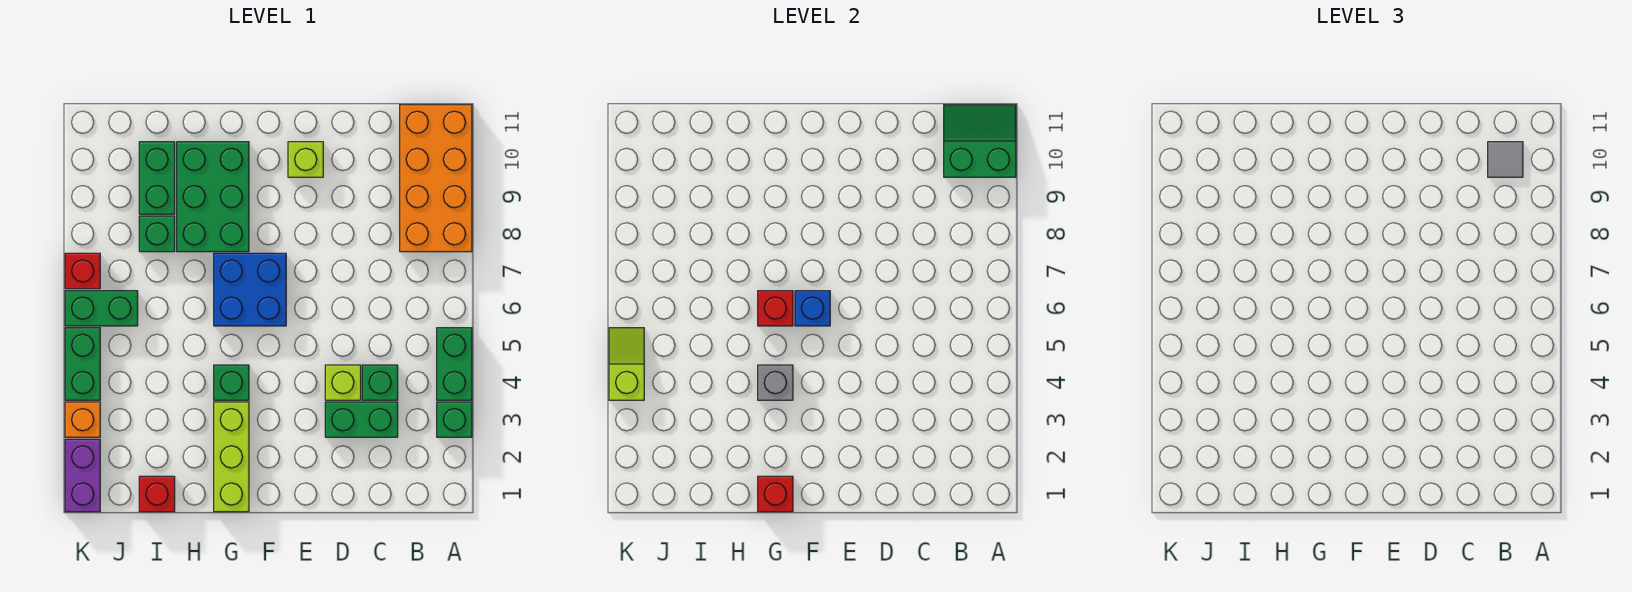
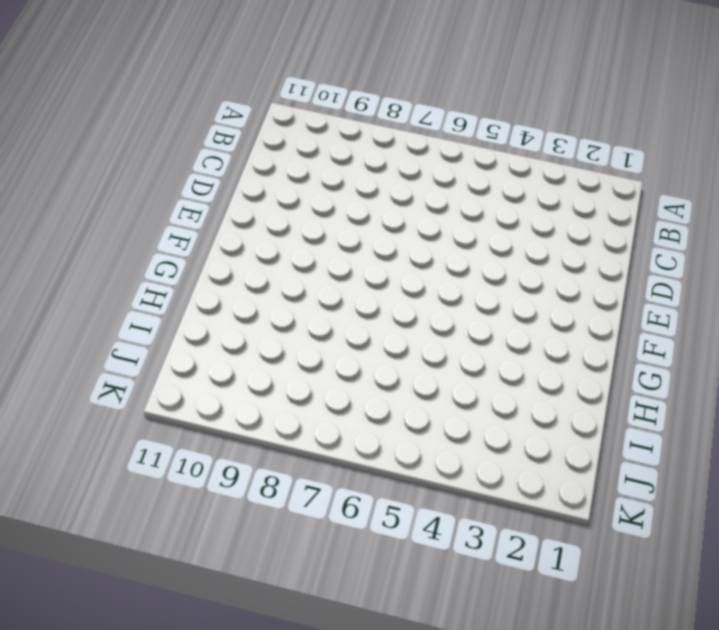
none -> green brick A3 level 1
none -> green brick A4:A5 level 1
none -> orange brick A8:B11 level 1

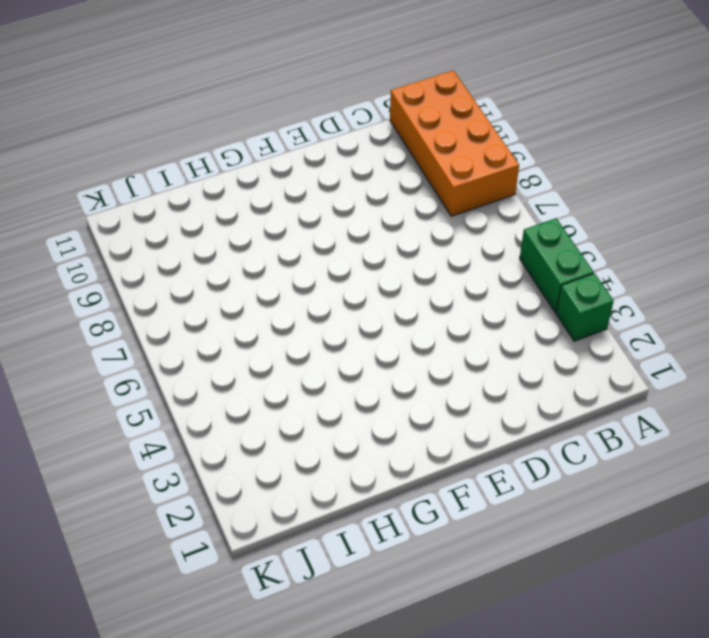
none -> green brick C3:D3 level 1
none -> green brick C4 level 1
none -> lime brick D4 level 1

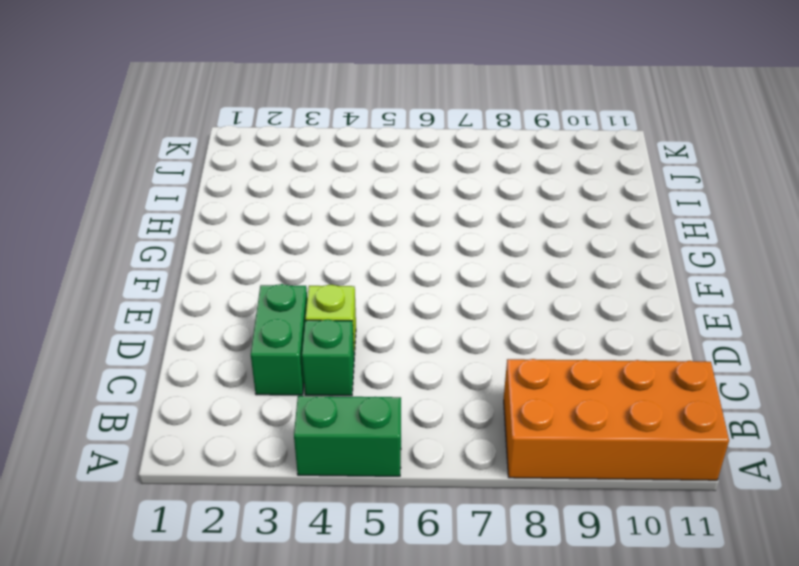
none -> green brick A3 level 1
none -> lime brick E10 level 1
none -> blue brick F6:G7 level 1

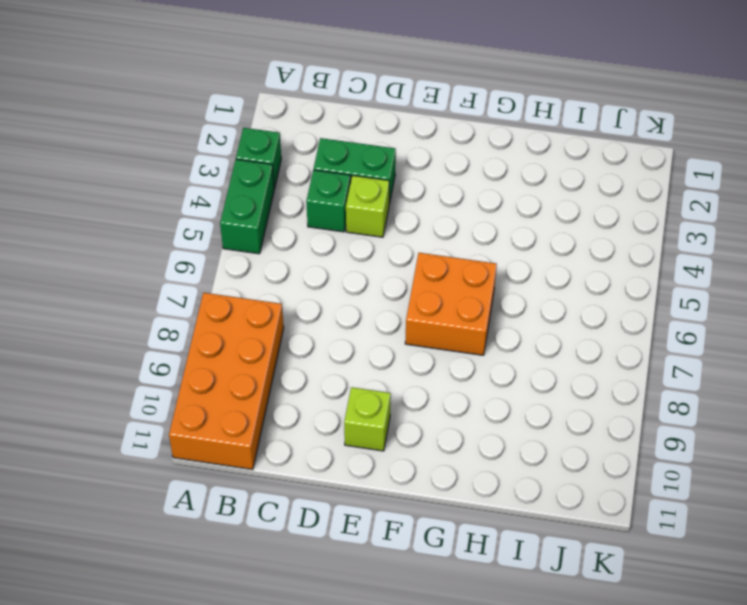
orange brick F6:G7 level 1 -> blue brick F6:G7 level 1
none -> lime brick G1:G3 level 1
none -> green brick G4 level 1
none -> green brick G8:H10 level 1

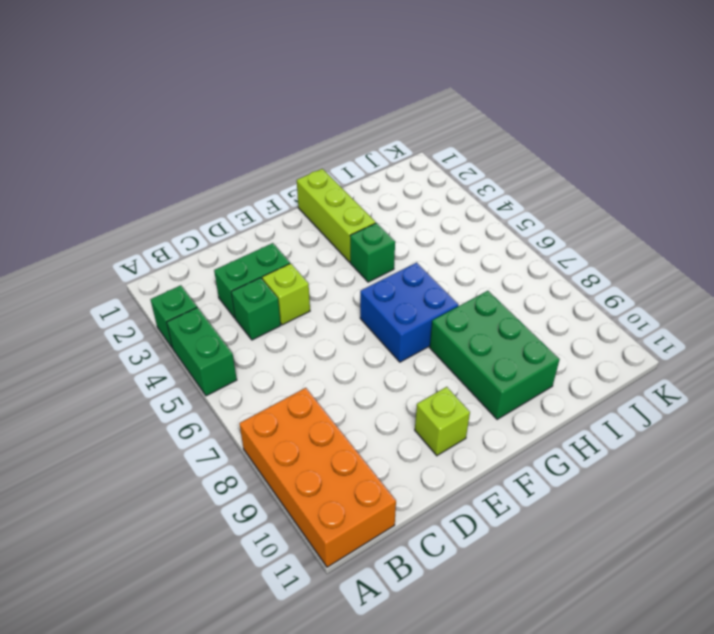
none -> red brick I1 level 1
none -> green brick I8 level 1
none -> green brick I9:I10 level 1

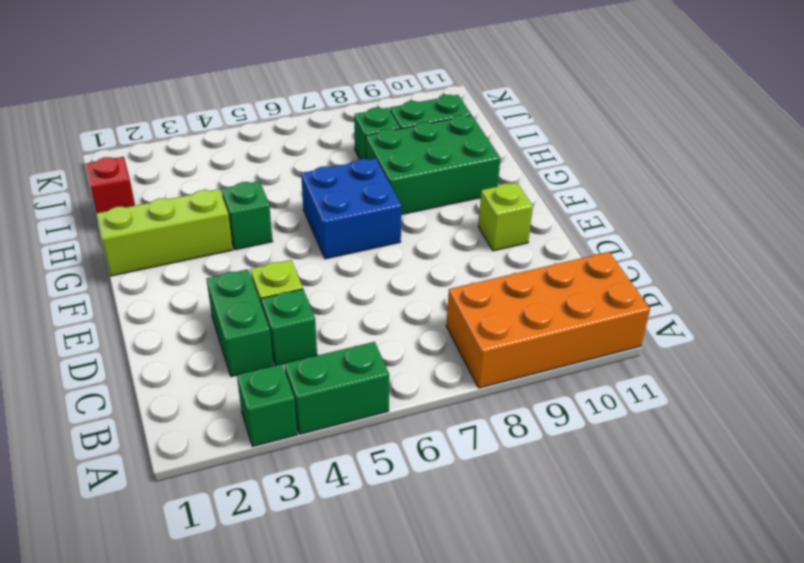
none -> green brick J6:K6 level 1
none -> purple brick K1:K2 level 1
none -> orange brick K3 level 1

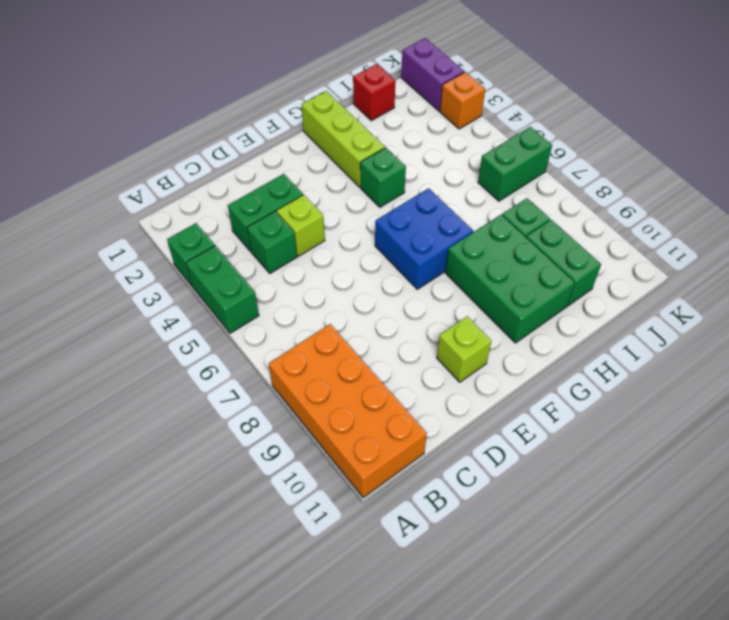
none -> green brick K4:K5 level 1
none -> red brick K7 level 1
none -> green slope A10:B11 level 2 top 10

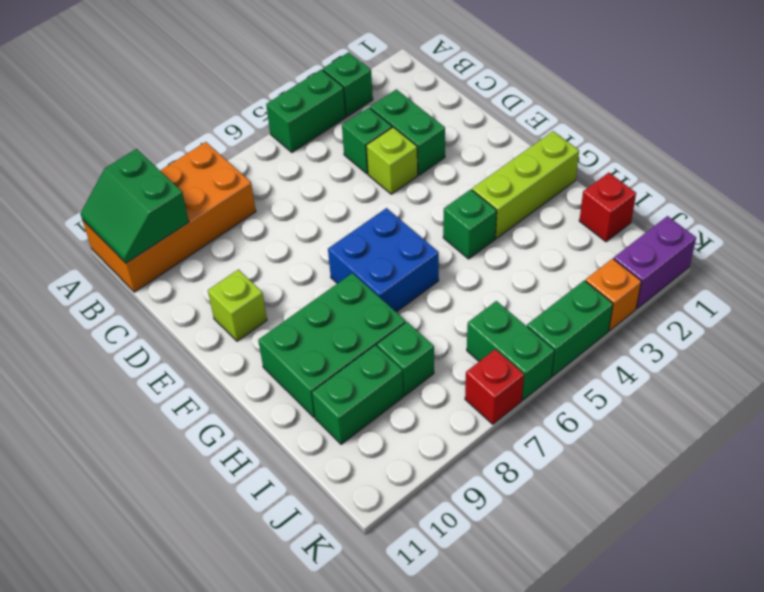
none -> blue brick F6 level 2
none -> red brick G1 level 2
none -> grey brick G4 level 2

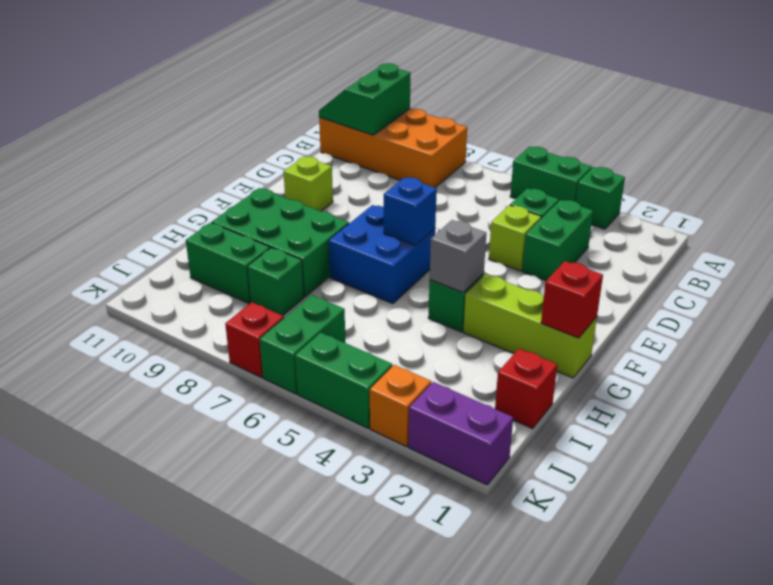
none -> red brick G6 level 2
none -> lime slope K4:K5 level 2 top 4
none -> grey tile B10 level 3

